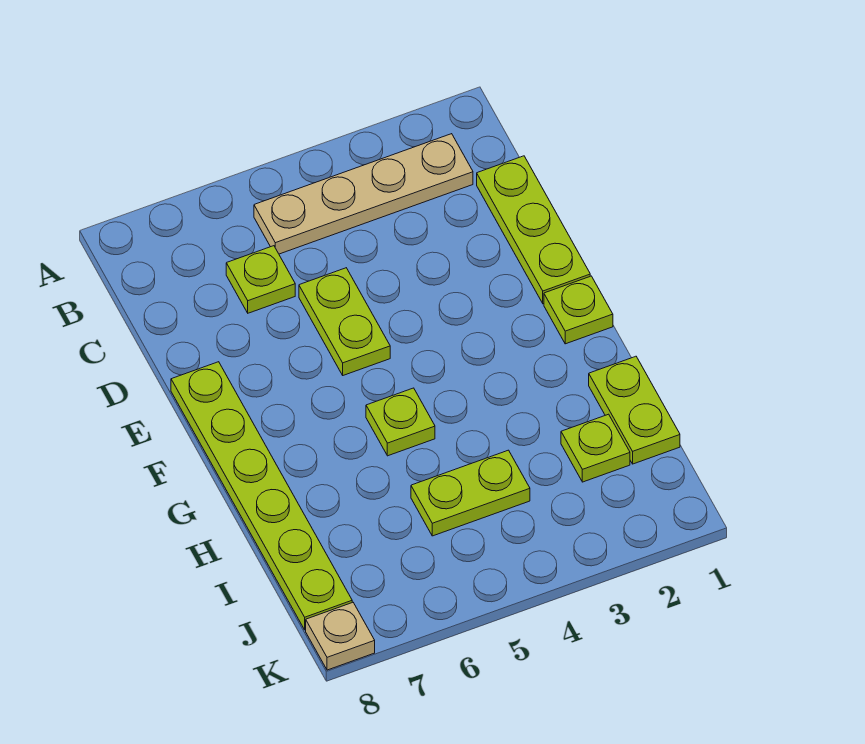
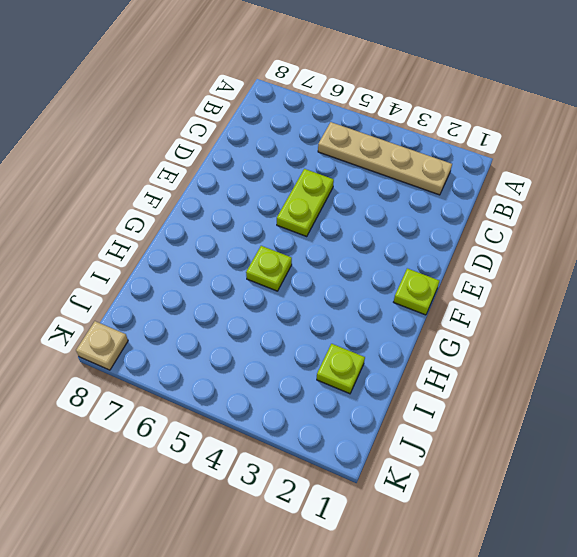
none -> lime plate C1:E1 level 1
none -> lime plate C6 level 1

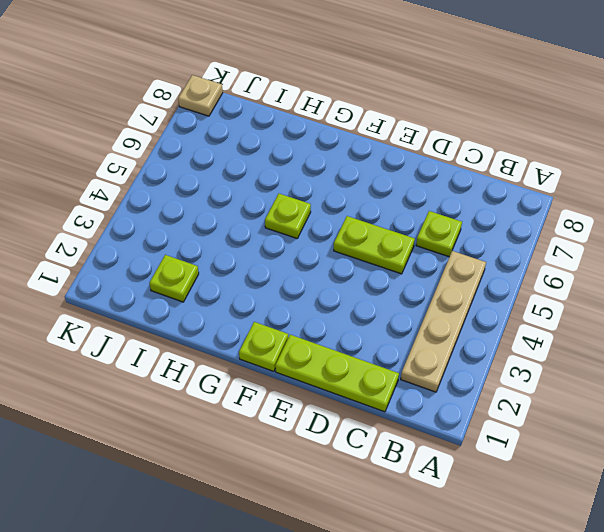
none -> lime plate E8:J8 level 1
none -> lime plate H1:I1 level 1

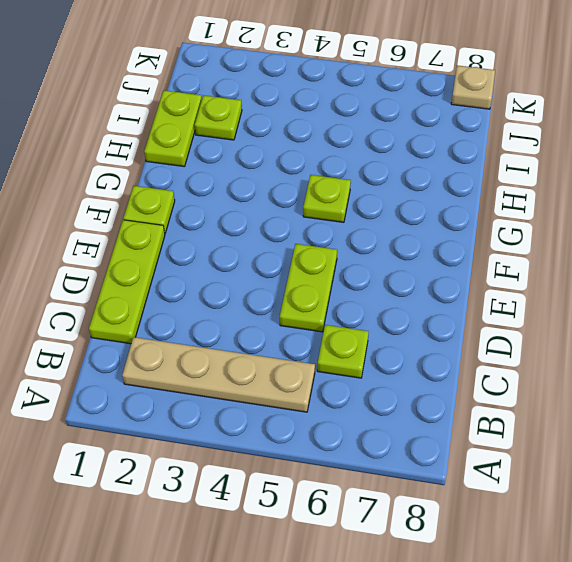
none -> lime plate E8:J8 level 1
none -> lime plate I4:I5 level 1

